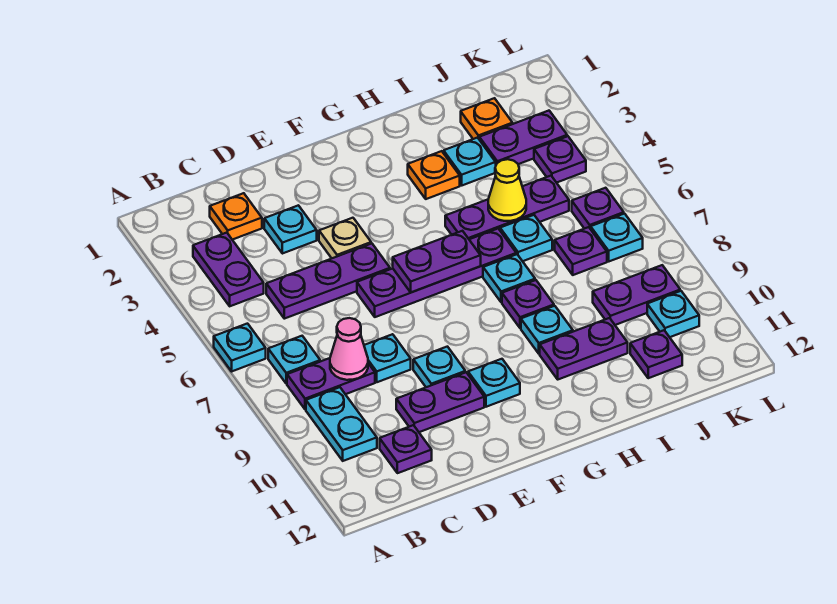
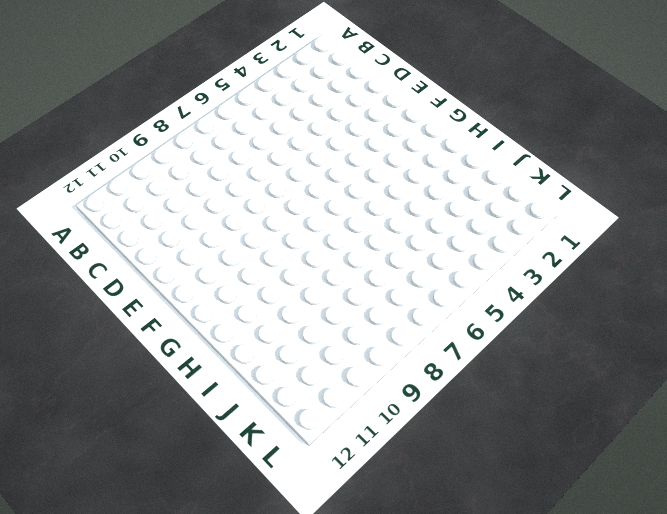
none -> cyan plate A6 level 1
none -> purple plate B3:B4 level 1
none -> cyan plate B7 level 1
none -> purple plate B8:C8 level 1

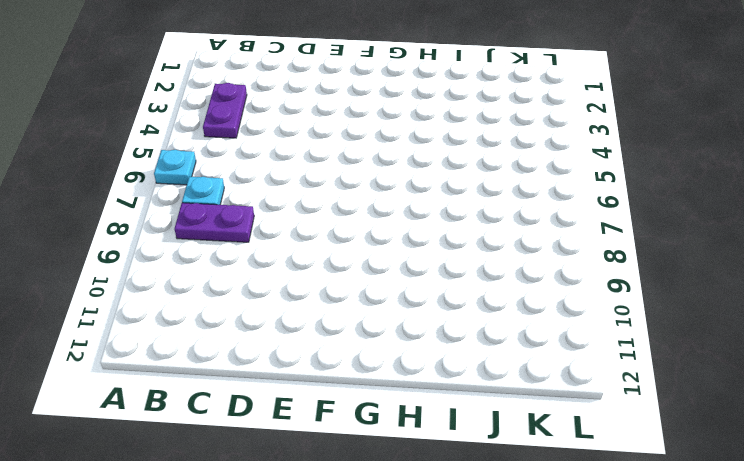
none -> cyan plate B9:B10 level 1
none -> orange plate C2 level 1
none -> purple plate C5:E5 level 1
none -> purple plate C11 level 1

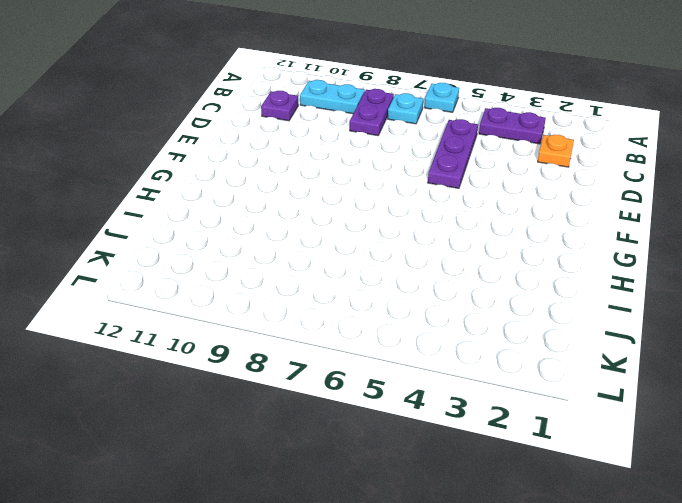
none -> cyan plate D3 level 1
none -> cyan plate D8 level 1
none -> purple plate D10:E10 level 1
none -> tan plate E4 level 1

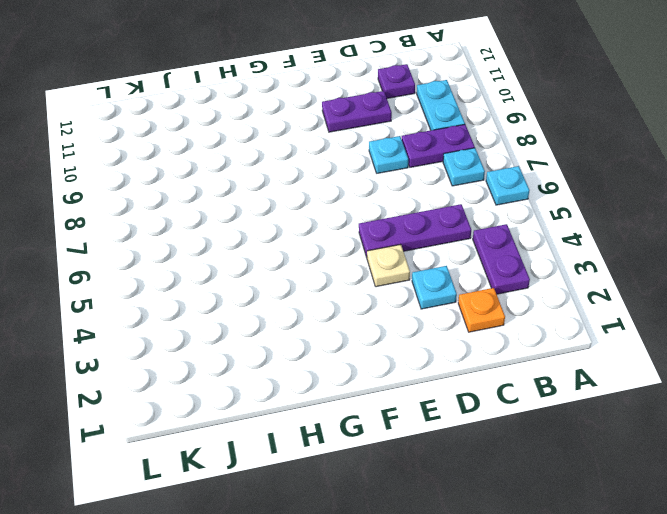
none -> purple plate E6:H6 level 1
none -> cyan plate E9 level 1
none -> cyan plate F10 level 1
none -> orange plate H3 level 1

